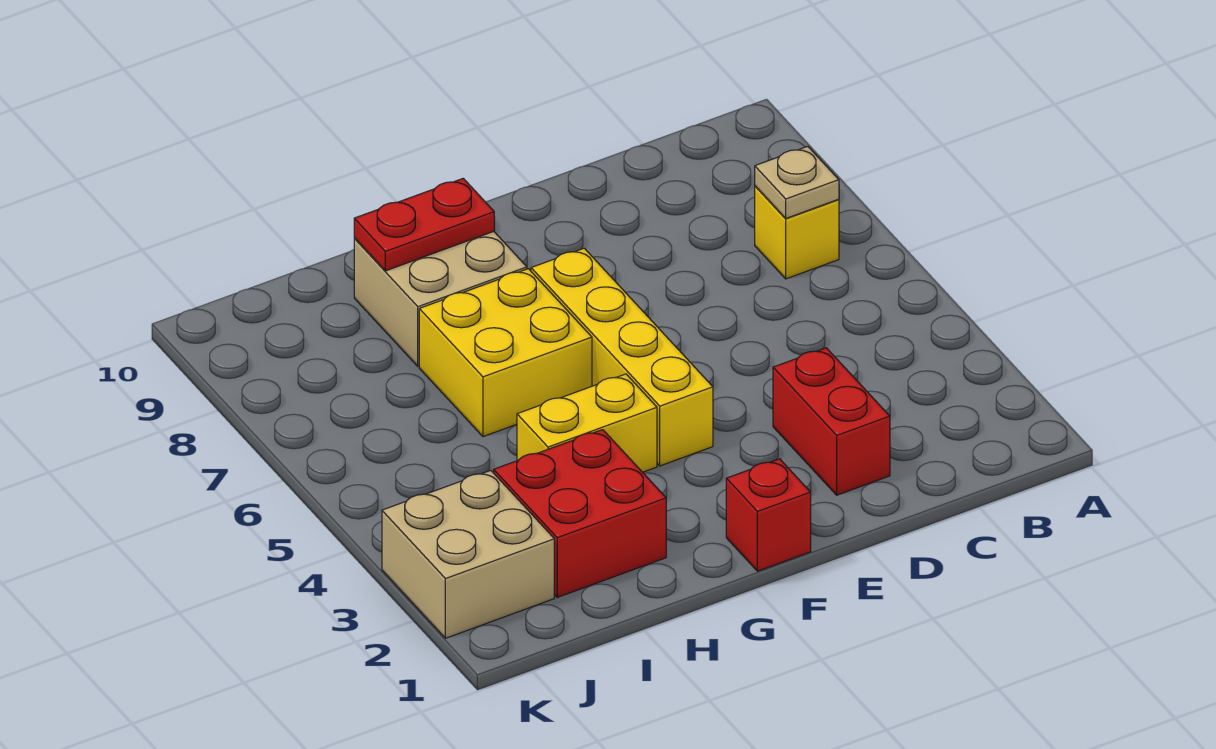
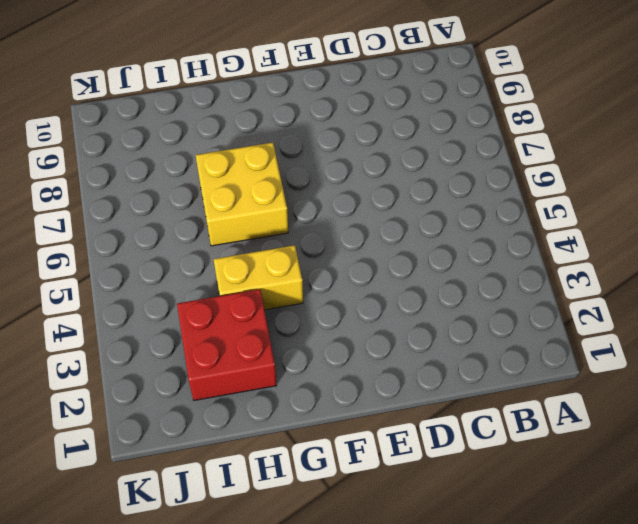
none -> yellow brick B7 level 1
none -> red brick D2:D3 level 1

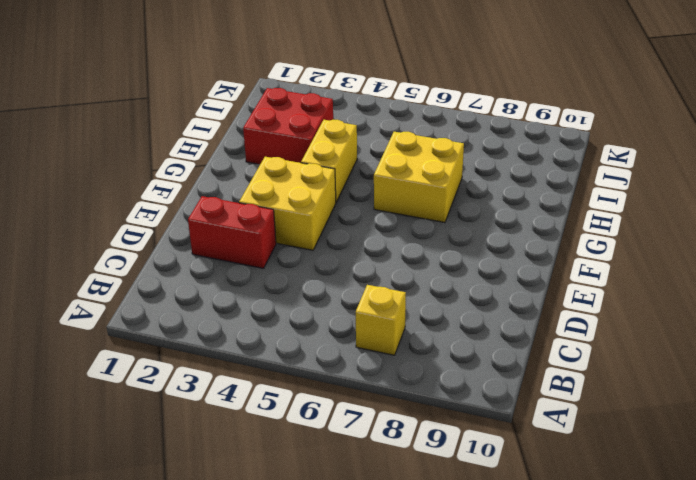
yellow brick E3:F4 level 1 -> yellow brick F4:F7 level 1
none -> red brick F1 level 1
none -> tan brick G8:H9 level 1

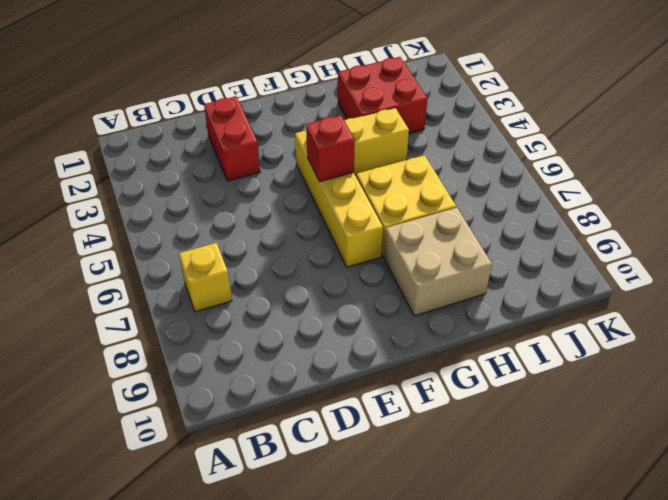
red brick F5 level 2 -> red brick F1 level 1
none -> tan brick J2:K3 level 1
none -> tan plate B7 level 2

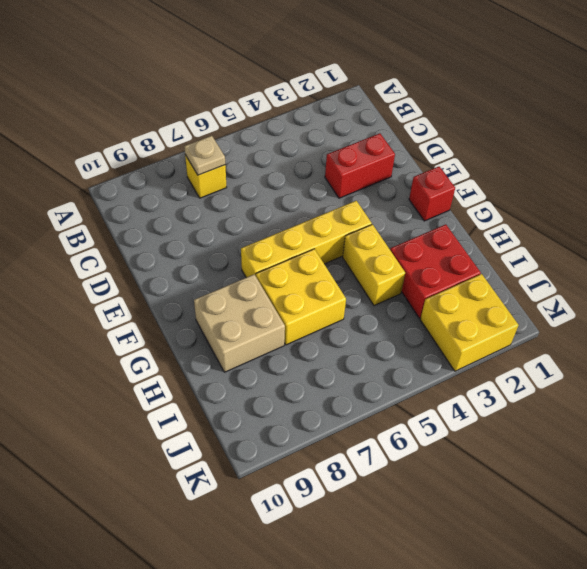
yellow brick J2:K3 level 1 -> tan brick J2:K3 level 1
none -> red plate G9:H9 level 2

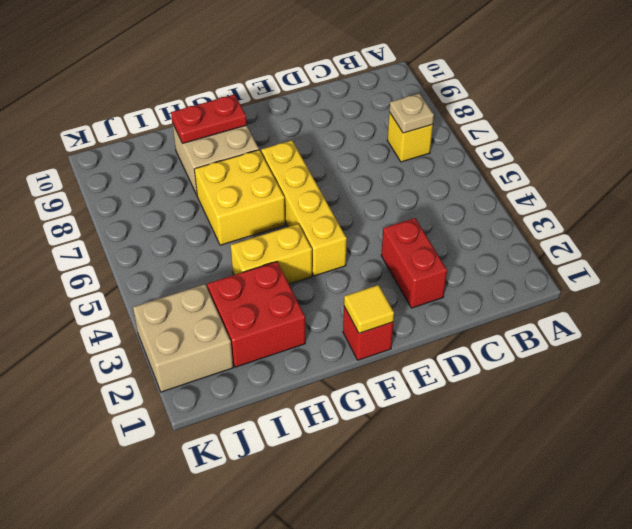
yellow tile F1 level 2 -> none

